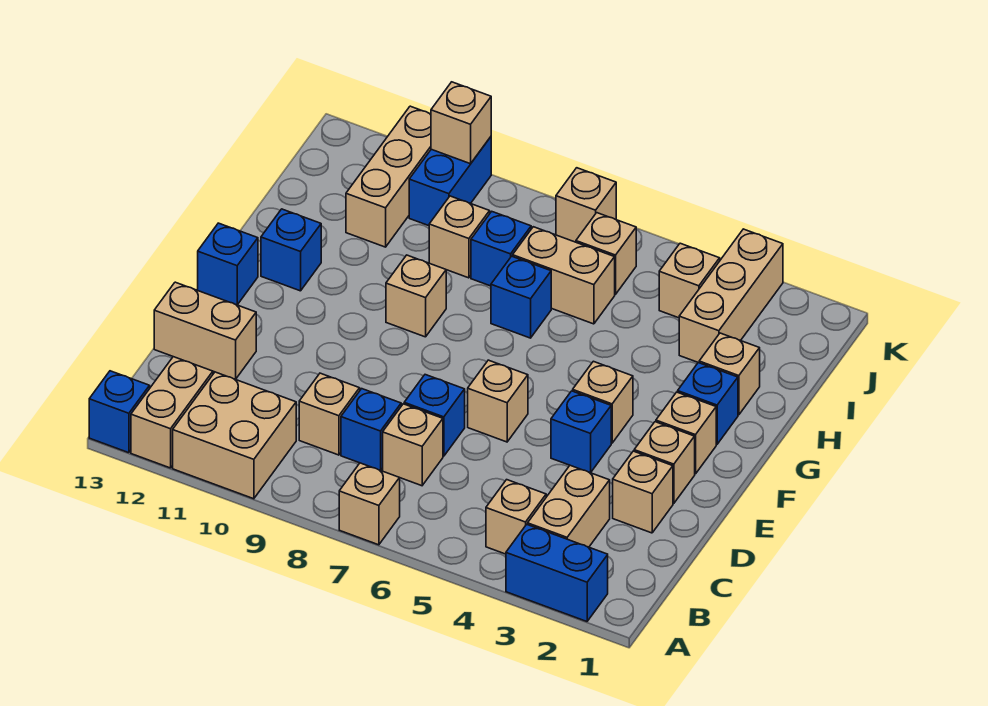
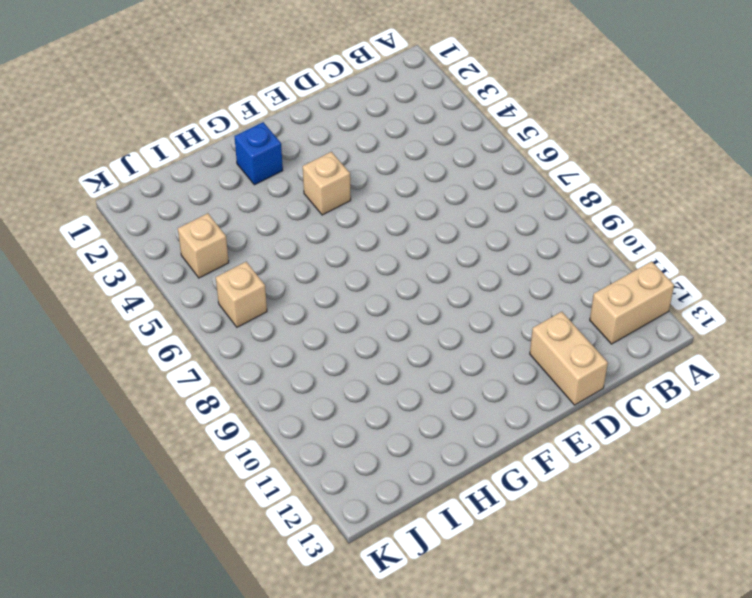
none -> blue brick A2:A3 level 1
none -> tan brick A7 level 1
none -> tan brick A10:B11 level 1
none -> blue brick A13 level 1

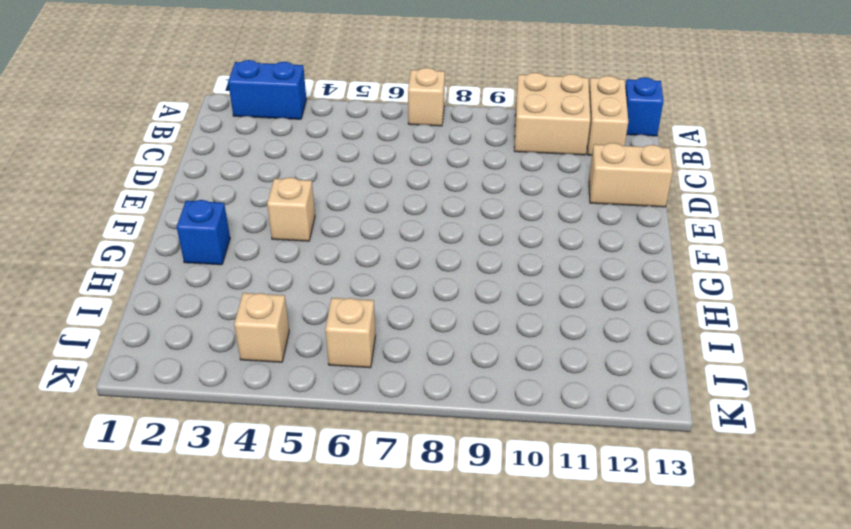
none -> tan brick B3:C3 level 1
none -> tan brick B4 level 1
none -> tan brick C7 level 1
none -> blue brick C8 level 1

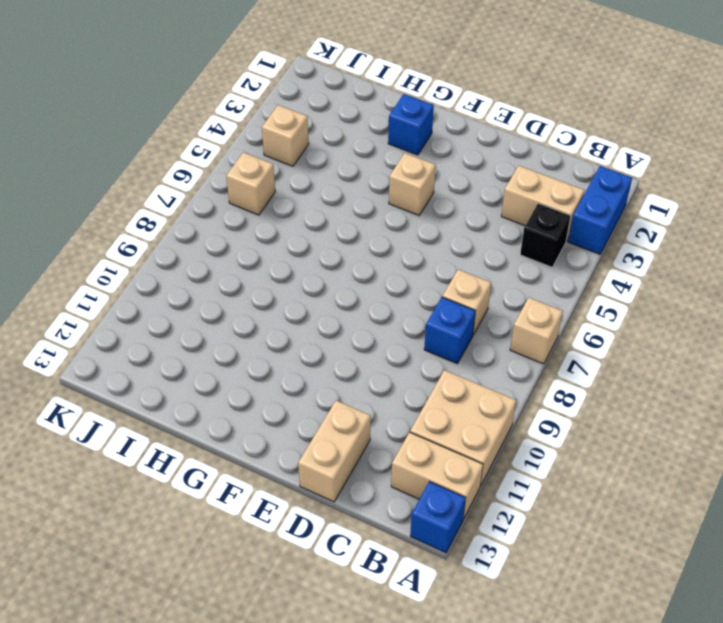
black brick B4 level 1 -> tan brick B4 level 1
none -> tan brick C9 level 1
none -> tan brick D2 level 1
none -> blue brick D7 level 1
none -> tan brick E2 level 1

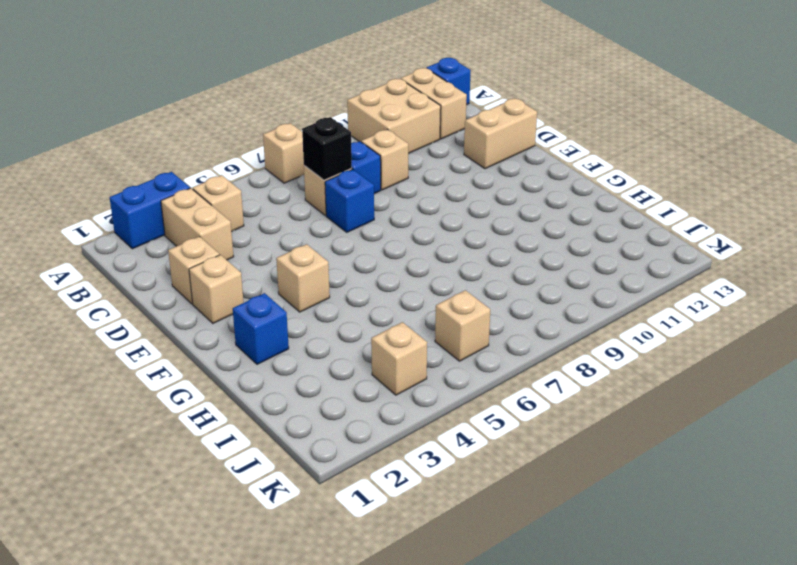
black brick C7 level 2 -> none
none -> blue brick E4 level 1
none -> tan brick E6 level 1
none -> tan brick F2 level 1
none -> blue brick F13 level 1

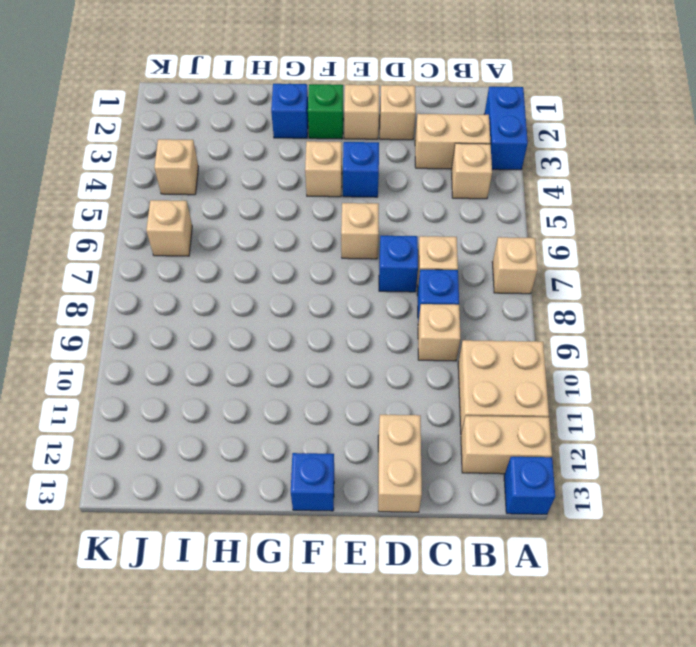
green brick F2 level 1 -> tan brick F2 level 1
none -> tan brick G9 level 1
none -> blue brick G12 level 1
none -> tan brick H2 level 1
none -> blue brick H7 level 1

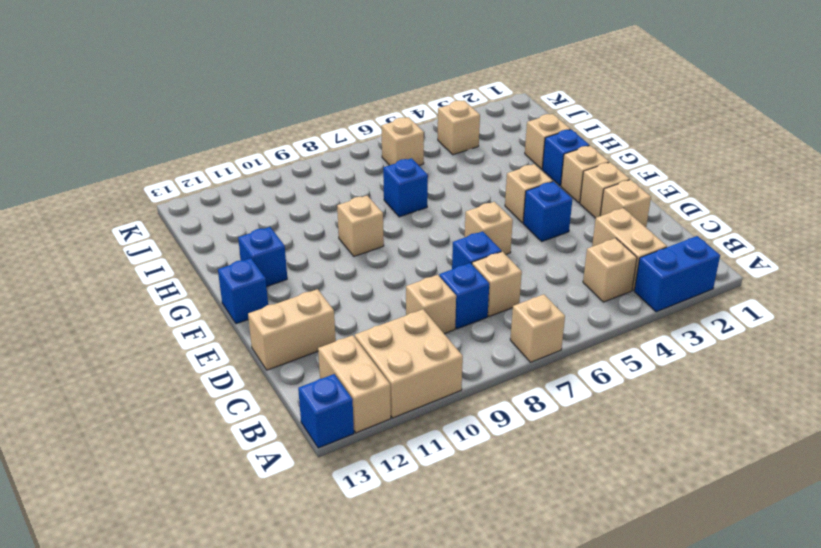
none -> tan brick I3:K3 level 1
none -> tan brick I6:I7 level 1
none -> blue brick I8 level 1
none -> tan brick I9 level 1

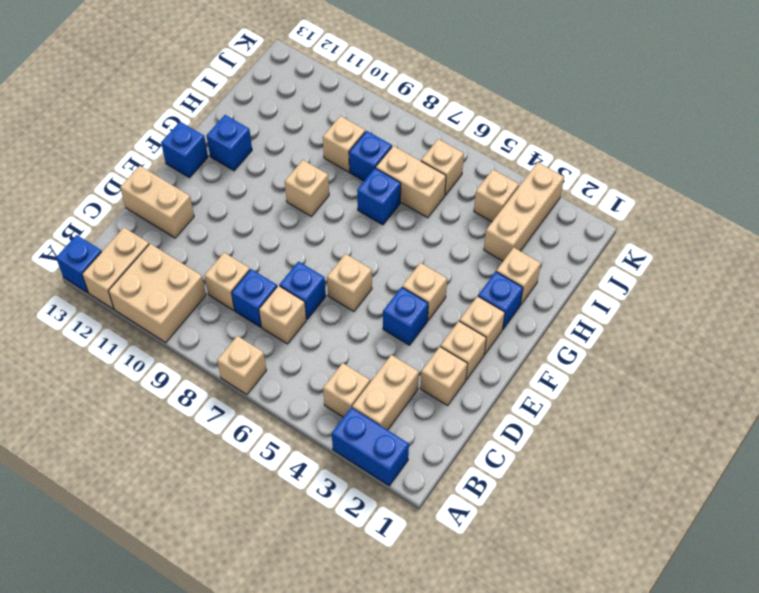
none -> tan brick I11:K11 level 1
none -> blue brick J10:K10 level 1
none -> tan brick K7 level 1
none -> tan brick K10 level 2

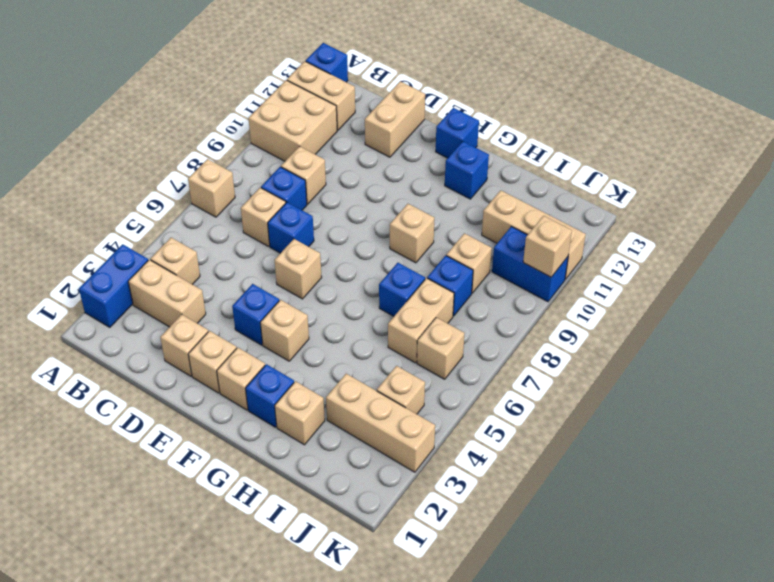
none -> tan brick K7 level 1

